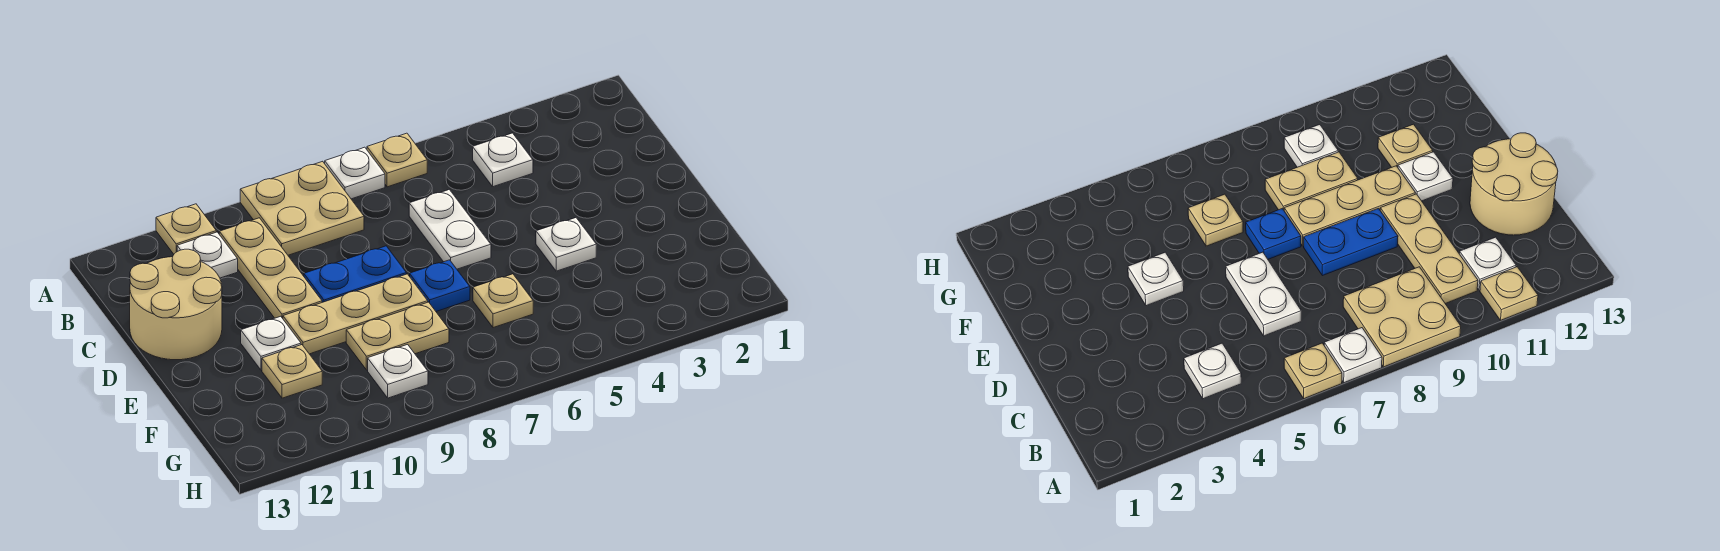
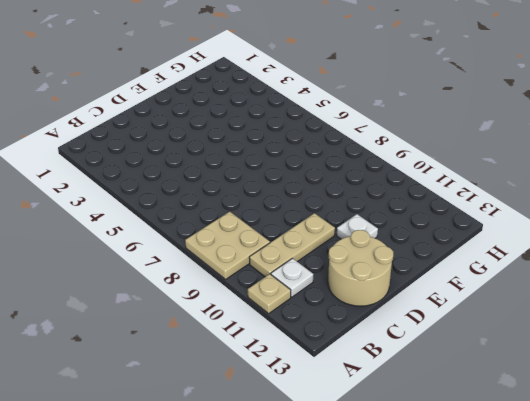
none -> tan plate A6 level 1
none -> white plate A7 level 1
none -> white plate B4 level 1

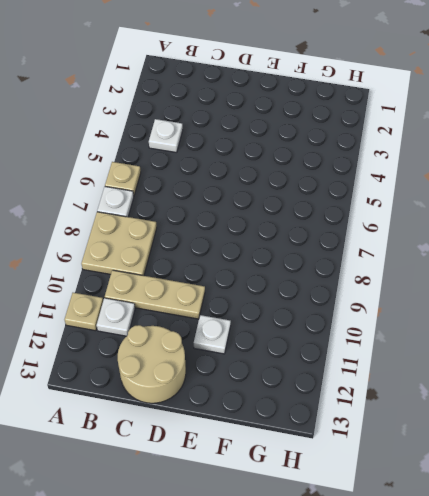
none -> white plate C6:D6 level 1
none -> blue plate D8:D9 level 1
none -> white plate E4 level 1

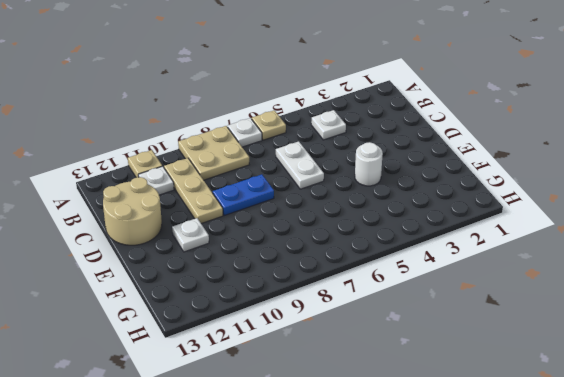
white round brick E4 level 1 -> white plate E4 level 1
none -> blue plate E7 level 1
none -> tan plate E8:E10 level 1
none -> tan plate F6 level 1

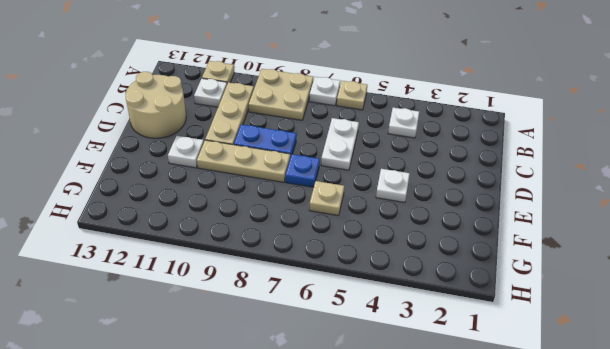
none -> tan plate F8:F9 level 1
none -> tan plate F11 level 1
none -> white plate G9 level 1

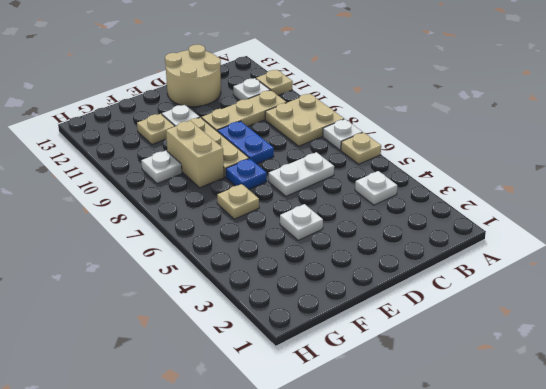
tan brick F8:F9 level 1 -> tan plate F8:F9 level 1

